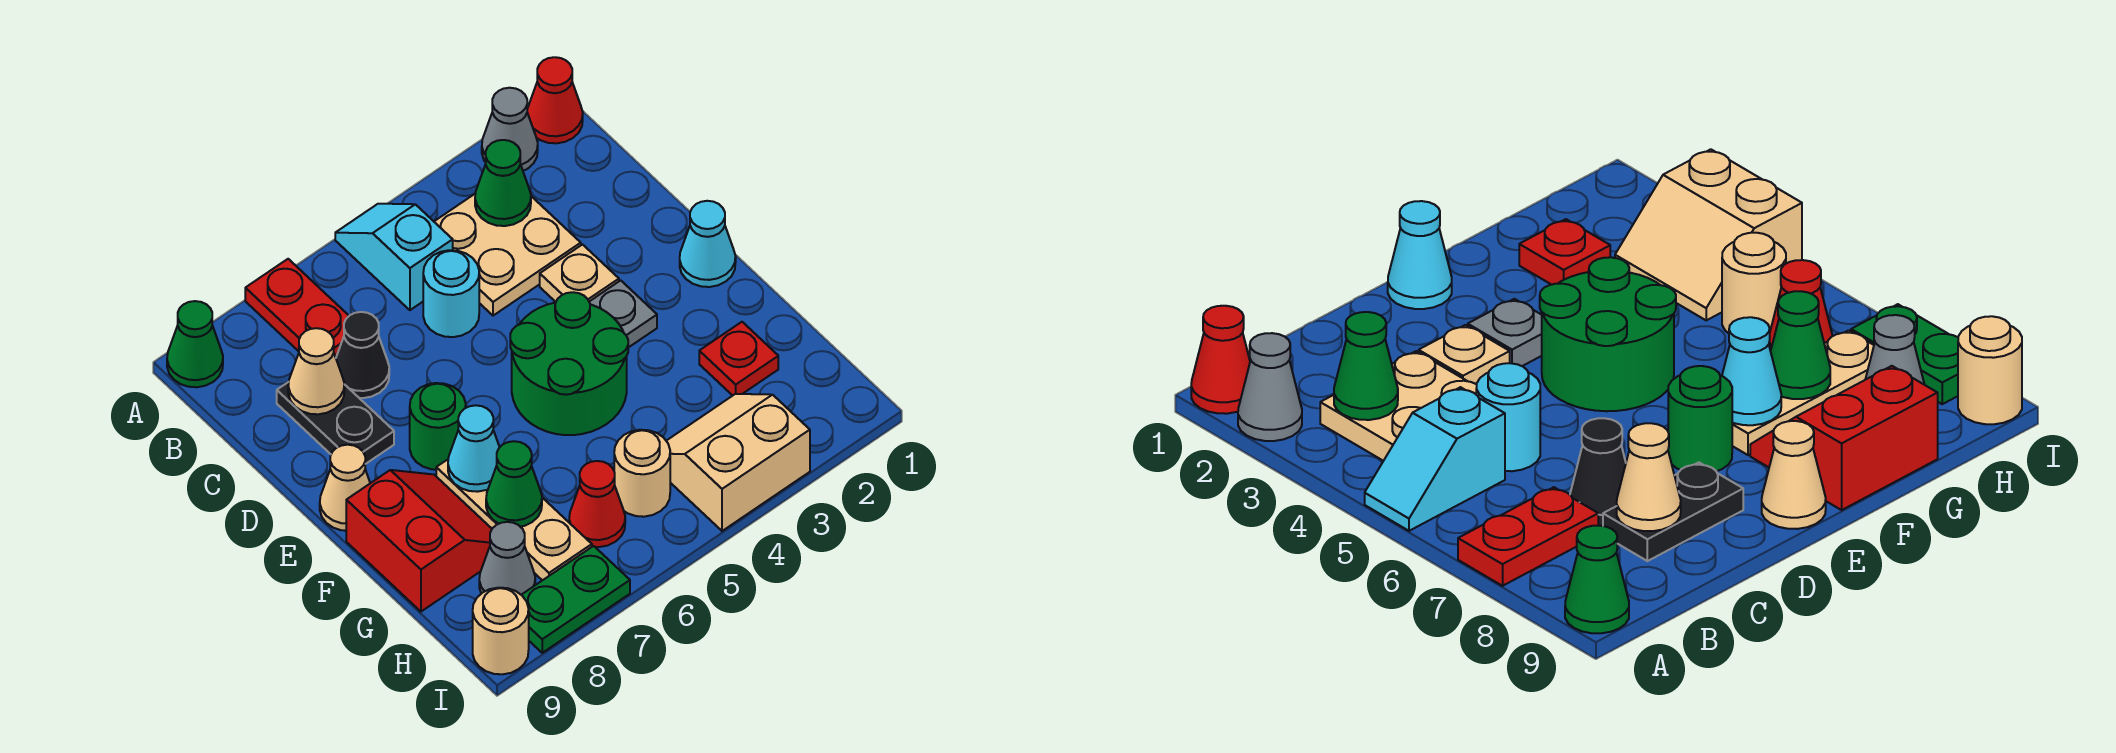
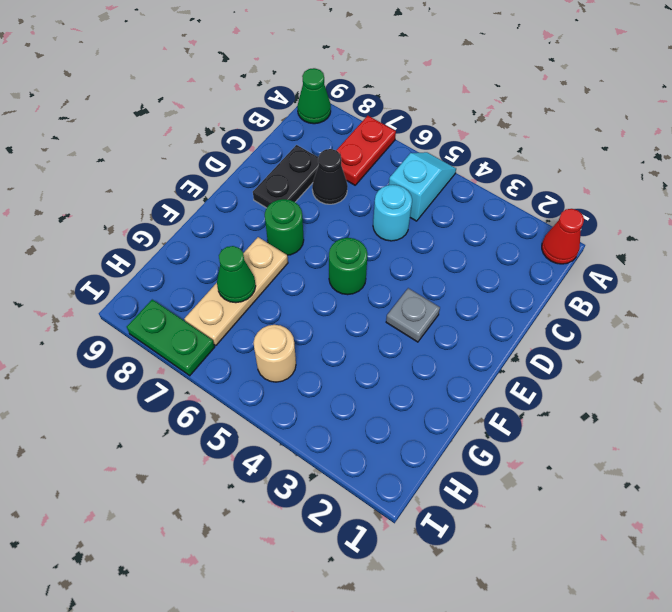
green round brick E5 level 1 -> green round brick E4:F5 level 1
none -> grey cone A2 level 1
none -> tan plate B3:C4 level 1
none -> tan plate D3 level 1

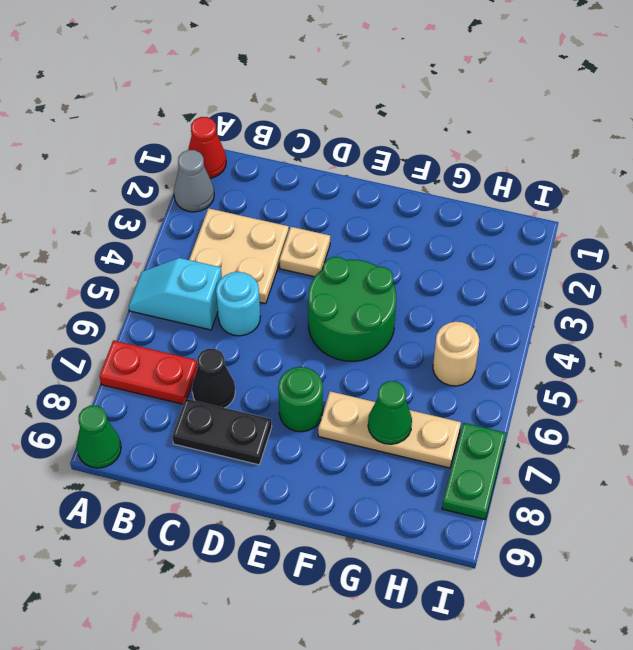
none -> cyan cone E1 level 1
none -> grey plate E3 level 1
none -> tan cone E9 level 1

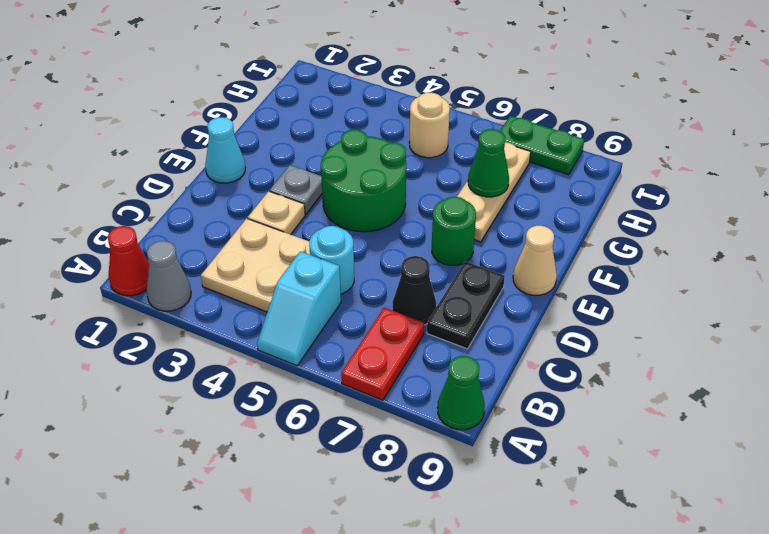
none -> red slope F8:G9 level 1 top 9
none -> red plate G2 level 1
none -> tan slope H3:I4 level 1 top I

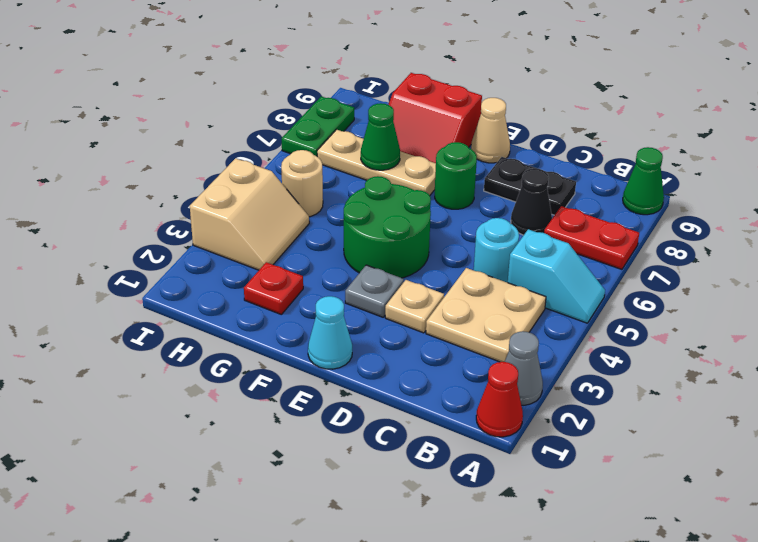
none -> red cone H6 level 1
none -> grey cone H8 level 1
none -> tan round brick I9 level 1

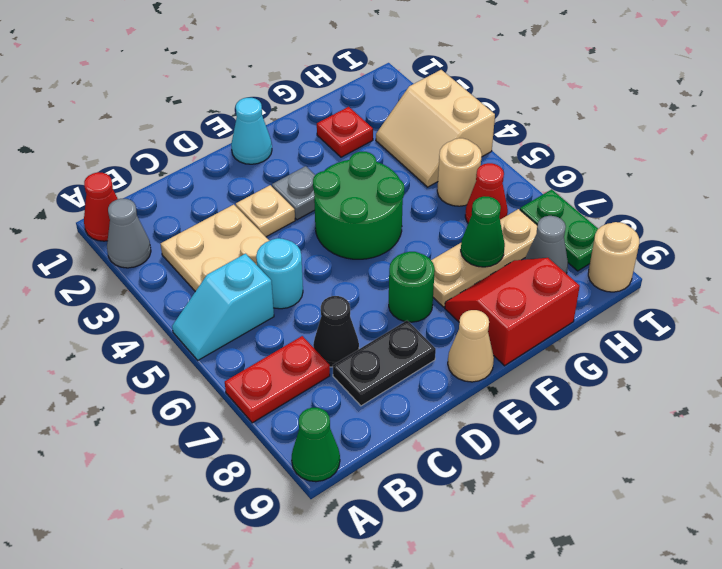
none -> green cone B3 level 2
none -> tan cone C8 level 2
none -> cyan cone F7 level 2

